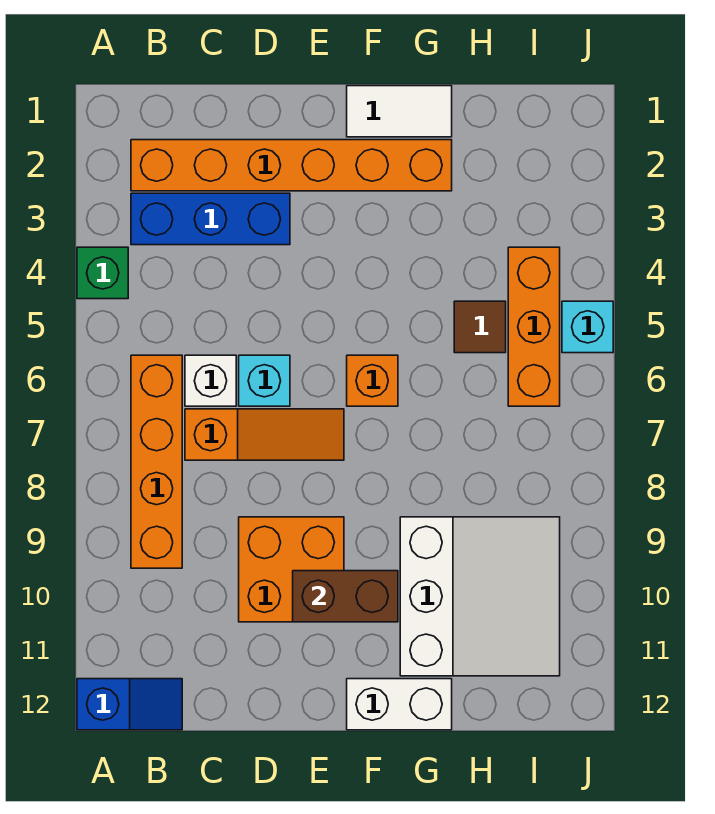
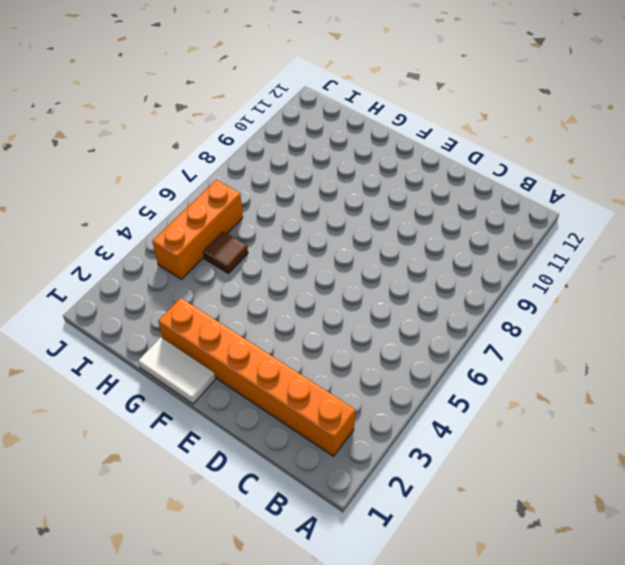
none -> green brick A4 level 1
none -> blue slope A12:B12 level 1 top A
none -> blue brick B3:D3 level 1

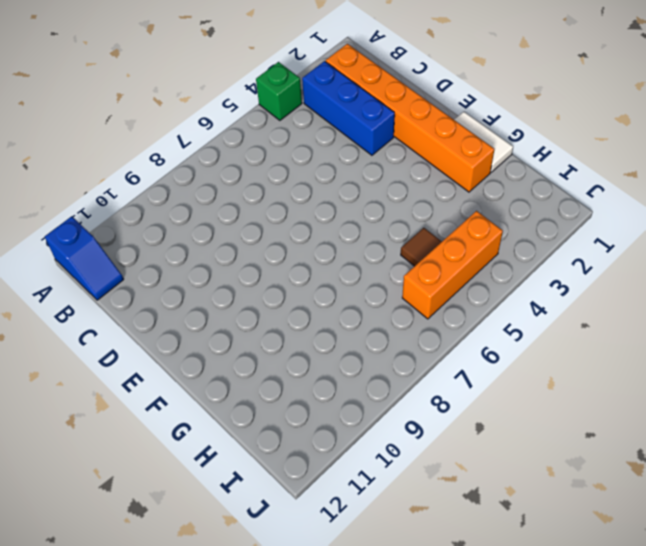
none -> orange brick B6:B9 level 1
none -> white brick C6 level 1
none -> orange slope C7:E7 level 1 top C

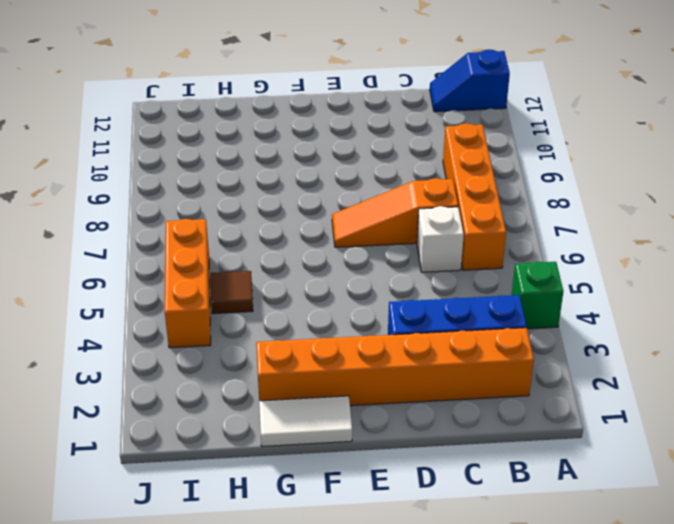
none -> cyan brick D6 level 1
none -> orange brick D9:E10 level 1
none -> orange brick F6 level 1

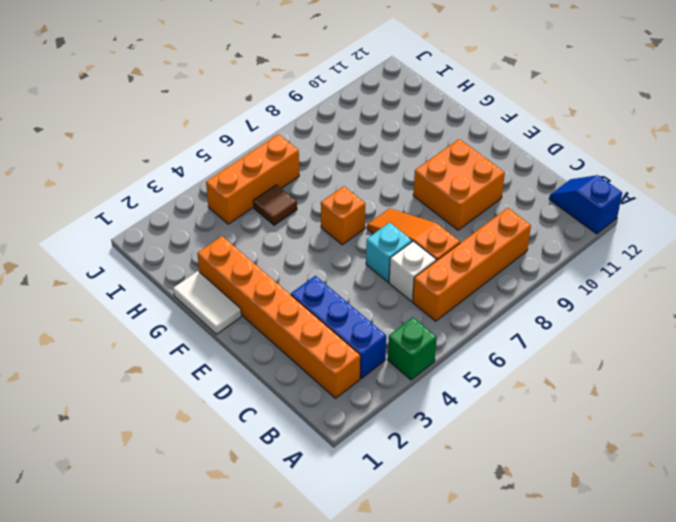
none -> white brick F12:G12 level 1
none -> white slope G9:I11 level 1 top G
none -> cyan brick J5 level 1

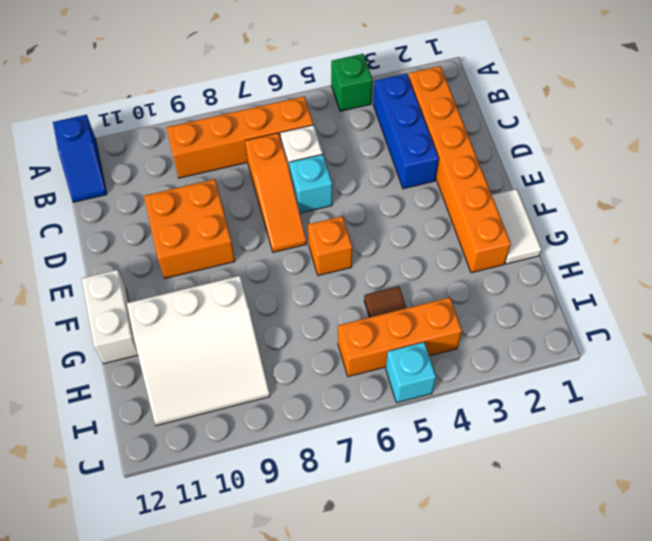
none -> brown brick E10:F10 level 2

